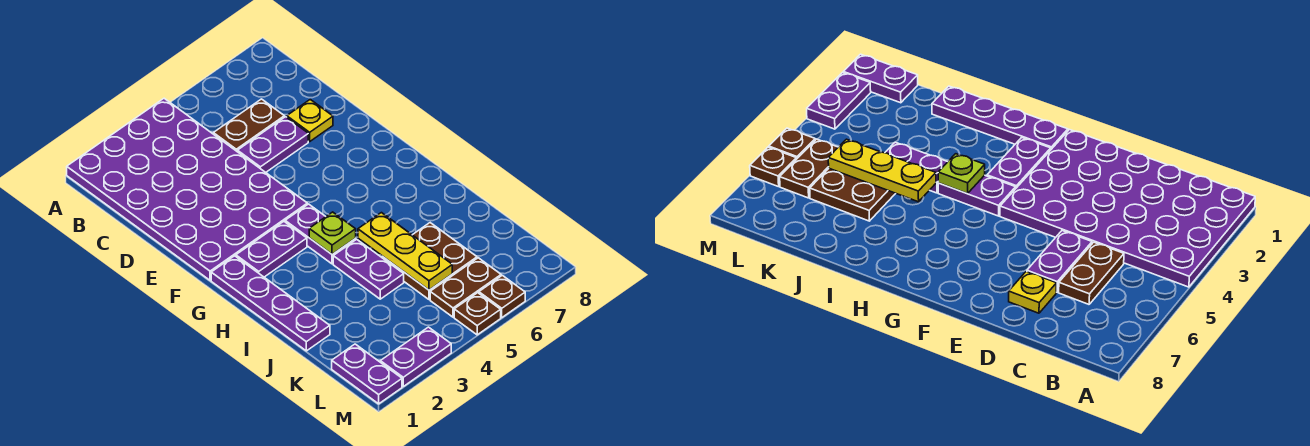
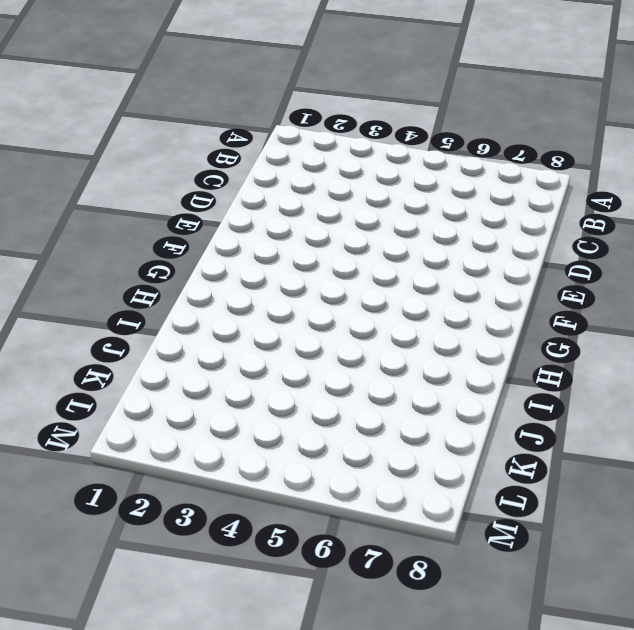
none -> purple plate A1:F4 level 1
none -> brown plate C5:C6 level 1
none -> purple plate D5:D6 level 1

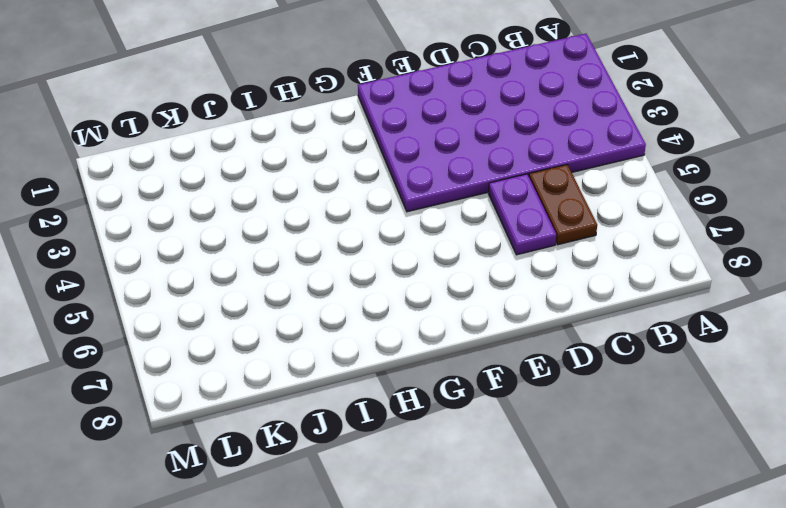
none -> yellow plate D7 level 1
none -> purple plate G1:J1 level 1
none -> purple plate G2:G3 level 1

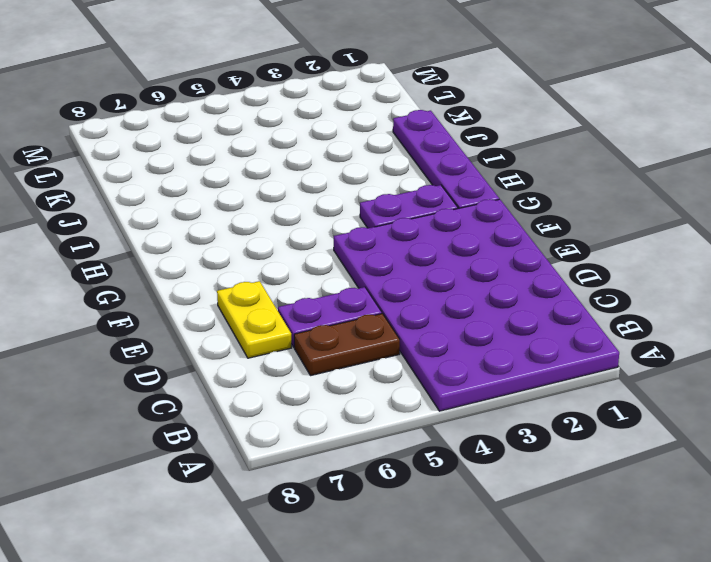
yellow plate D7:E7 level 1 -> yellow plate D7 level 1
none -> purple plate G4:H4 level 1
none -> purple plate I4:J4 level 1
none -> brown plate J5:K6 level 1

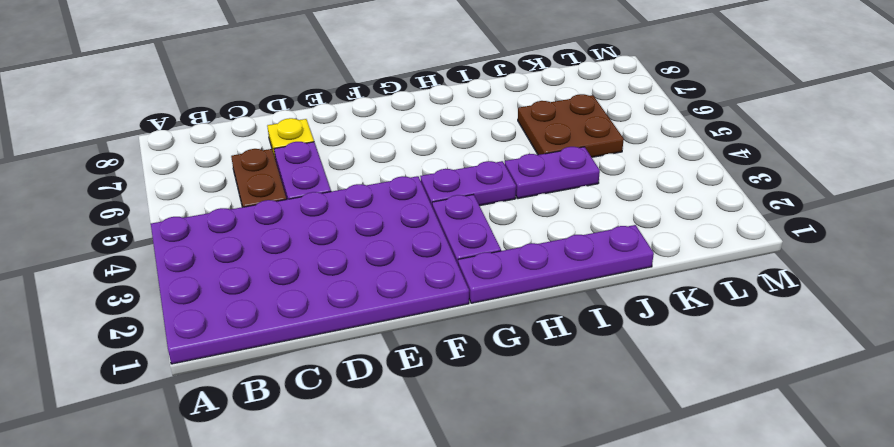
none -> purple plate L1:M1 level 1
none -> brown plate L5:L6 level 1
none -> purple plate M2:M3 level 1

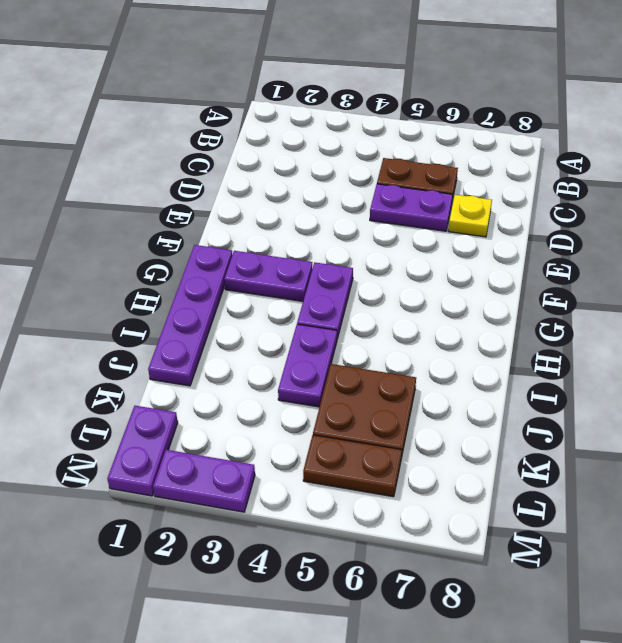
none -> purple plate A1:F4 level 1
none -> brown plate M5 level 1
none -> brown plate M6 level 1

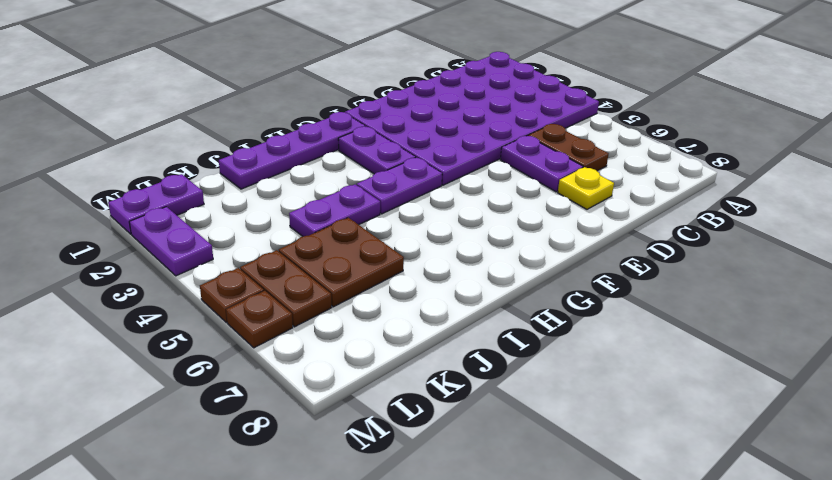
none -> lime plate H4 level 2
none -> yellow plate I5:K5 level 2

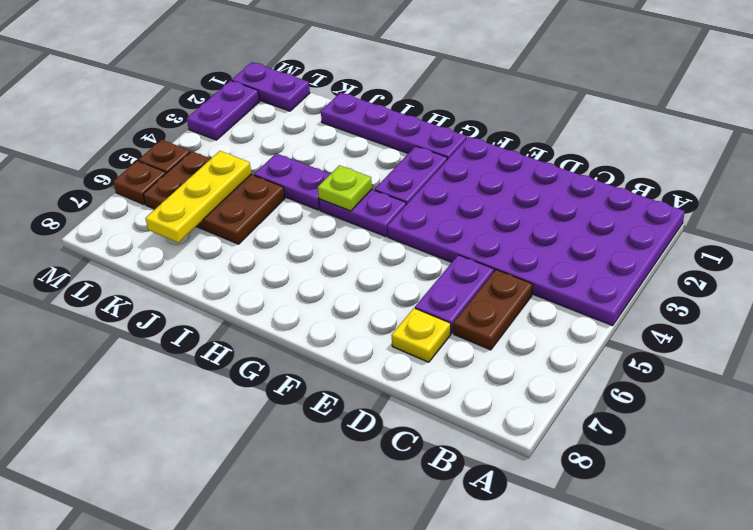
yellow plate K5:K7 level 2 -> yellow plate I5:K5 level 2

